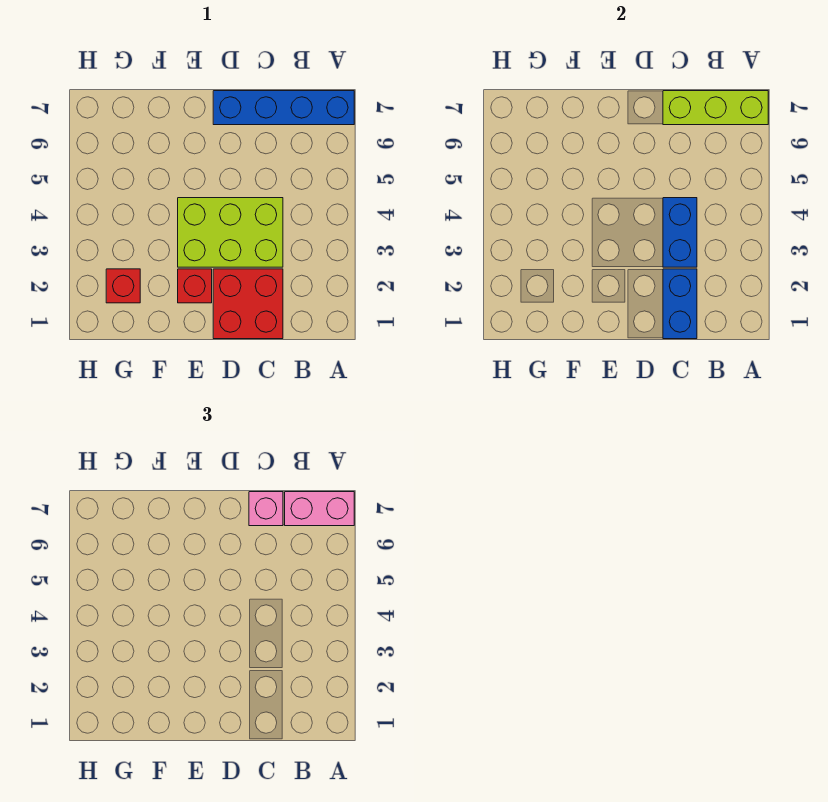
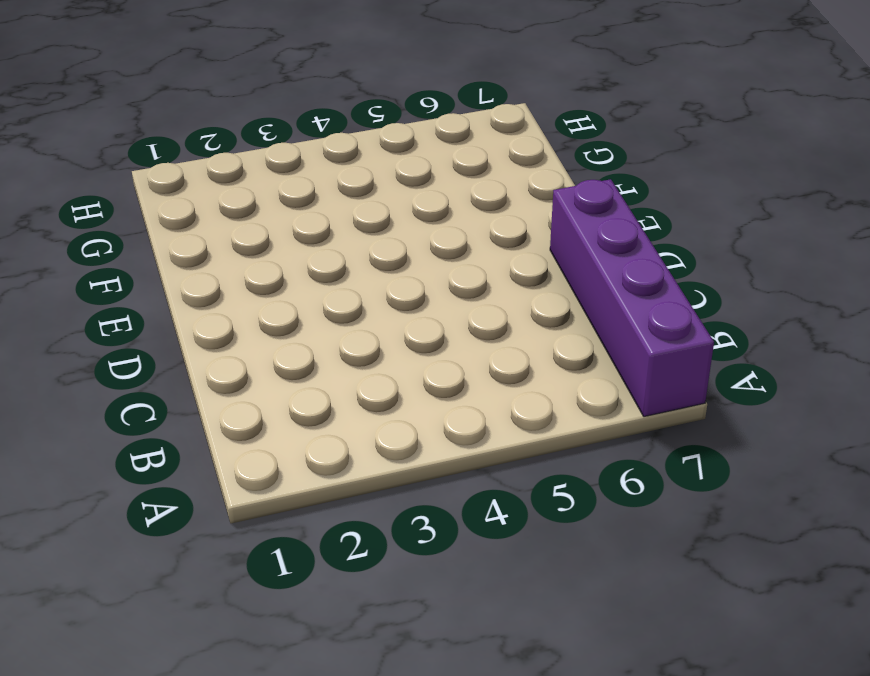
purple brick A7:D7 level 1 -> blue brick A7:D7 level 1
none -> red brick C1:D2 level 1
none -> lime brick C3:E4 level 1

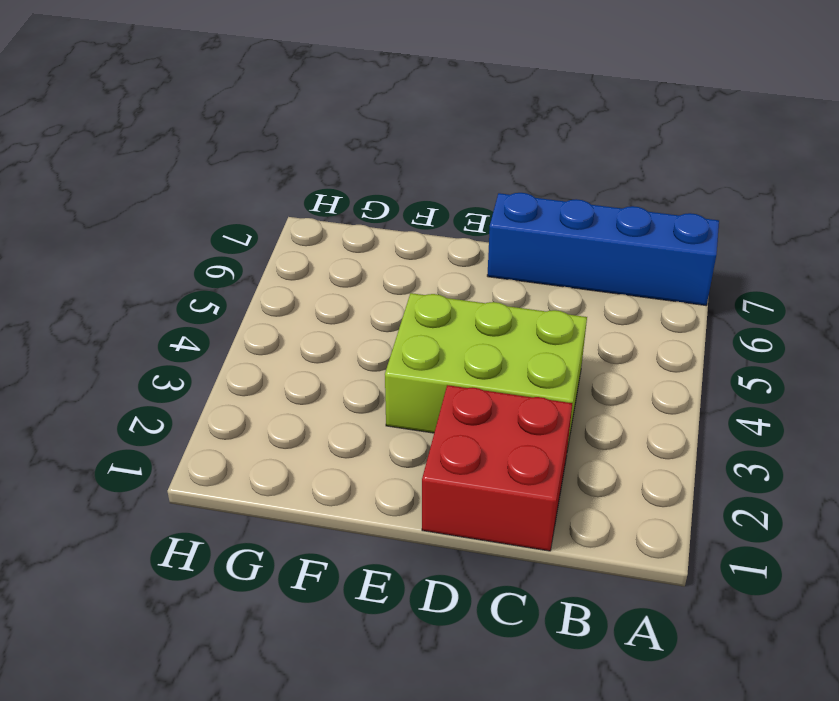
none -> red brick E2 level 1
none -> red brick G2 level 1

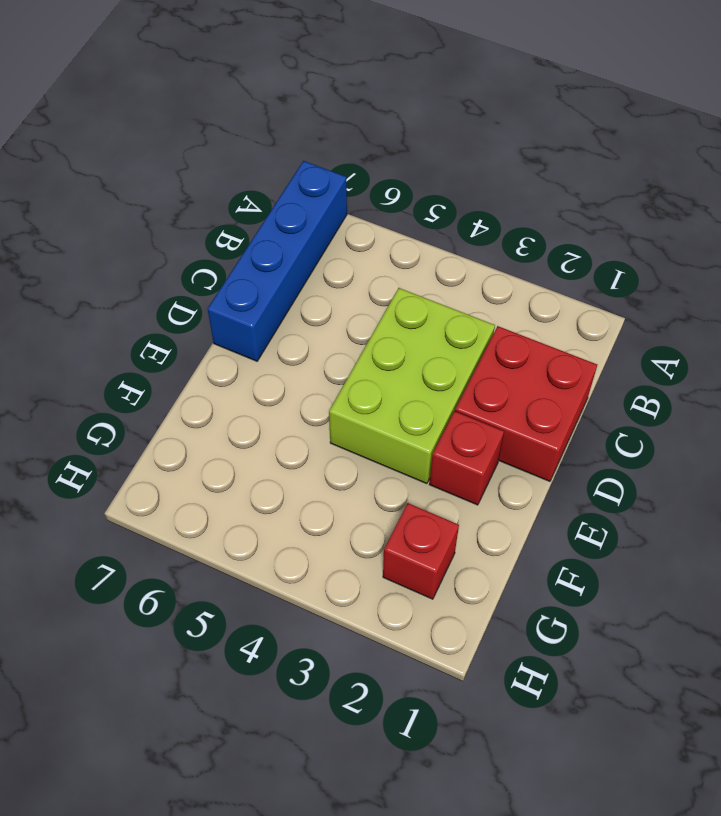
none -> lime brick A7:C7 level 2
none -> blue brick C1:C2 level 2

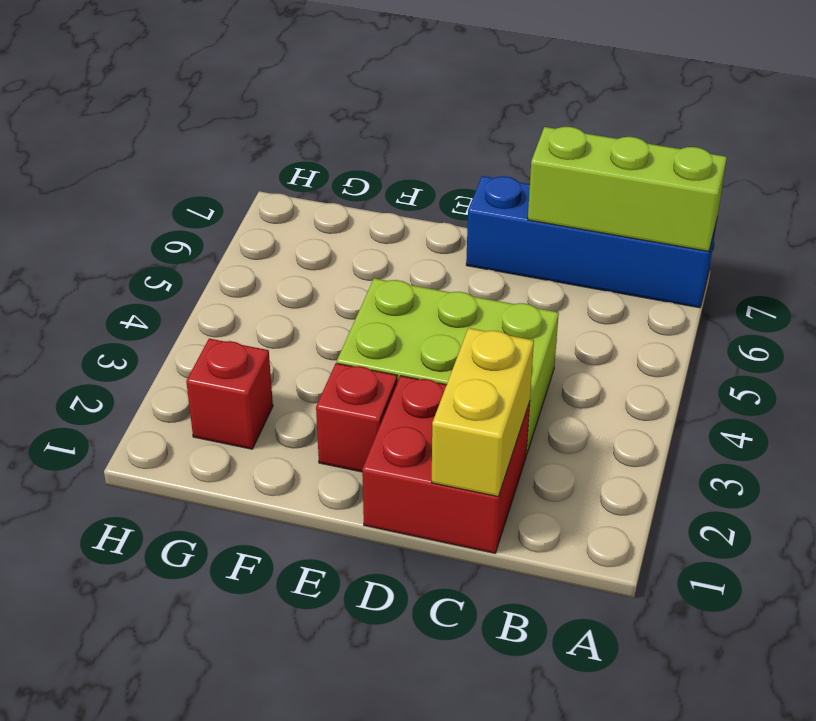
yellow brick C1:C2 level 2 -> blue brick C1:C2 level 2
none -> blue brick C3:C4 level 2
none -> pink brick A7:B7 level 3

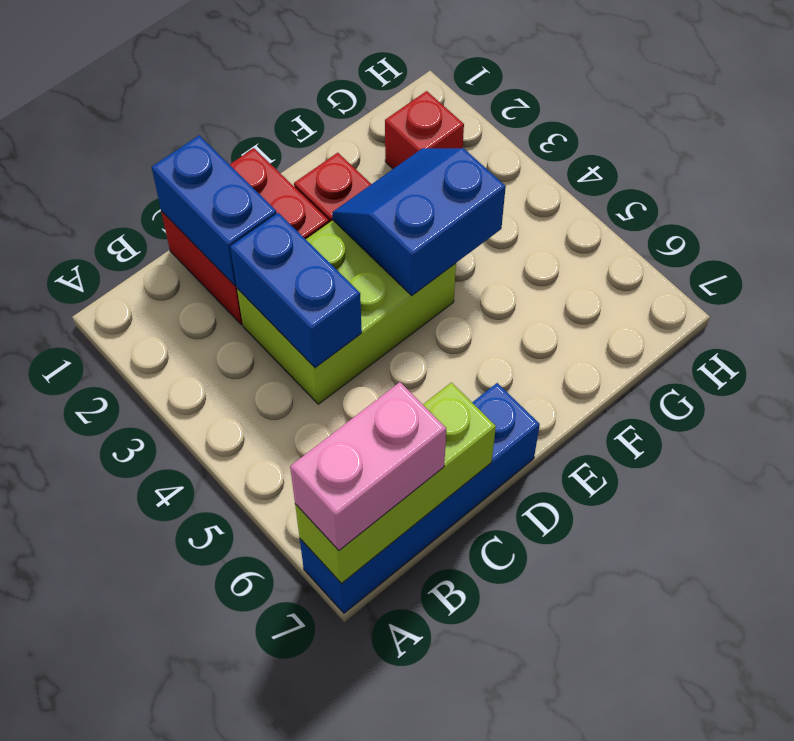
blue slope E3:F4 level 2 top 4 -> none
none -> pink brick C7 level 3

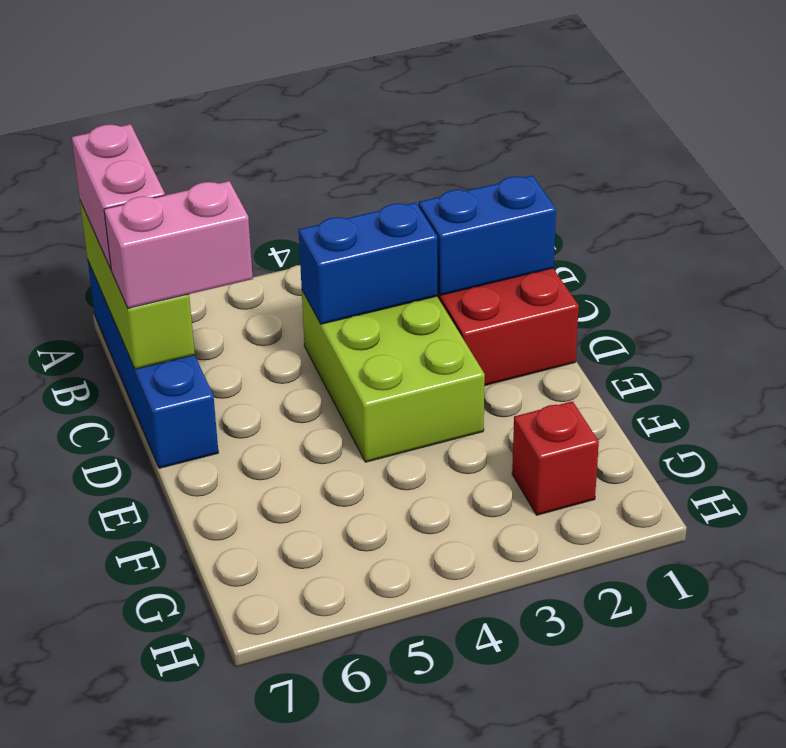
pink brick C6:C7 level 3 -> pink brick C7 level 3
none -> red brick E2 level 1

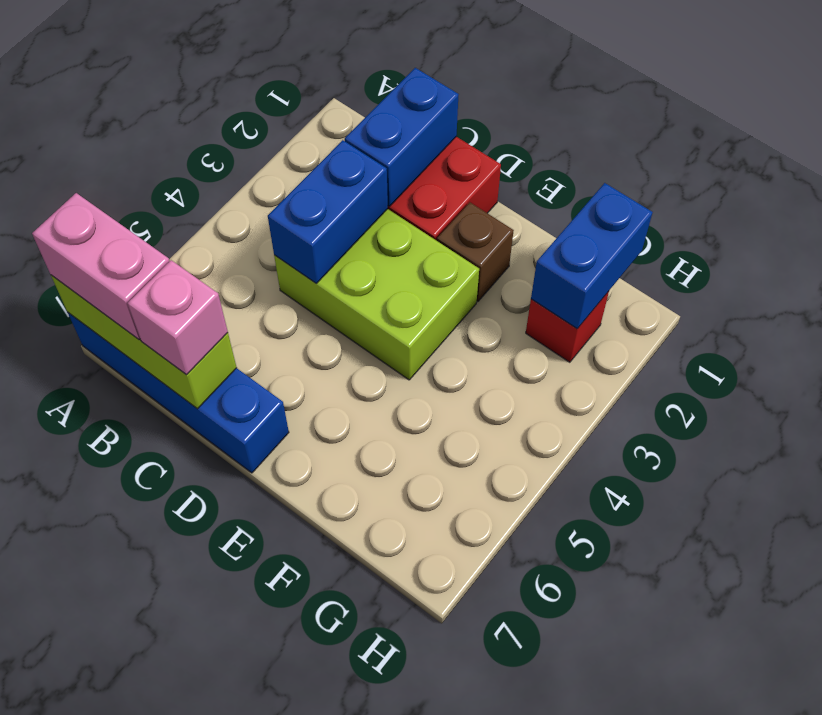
brown brick E2 level 1 -> red brick E2 level 1
blue brick G1:G2 level 2 -> none

